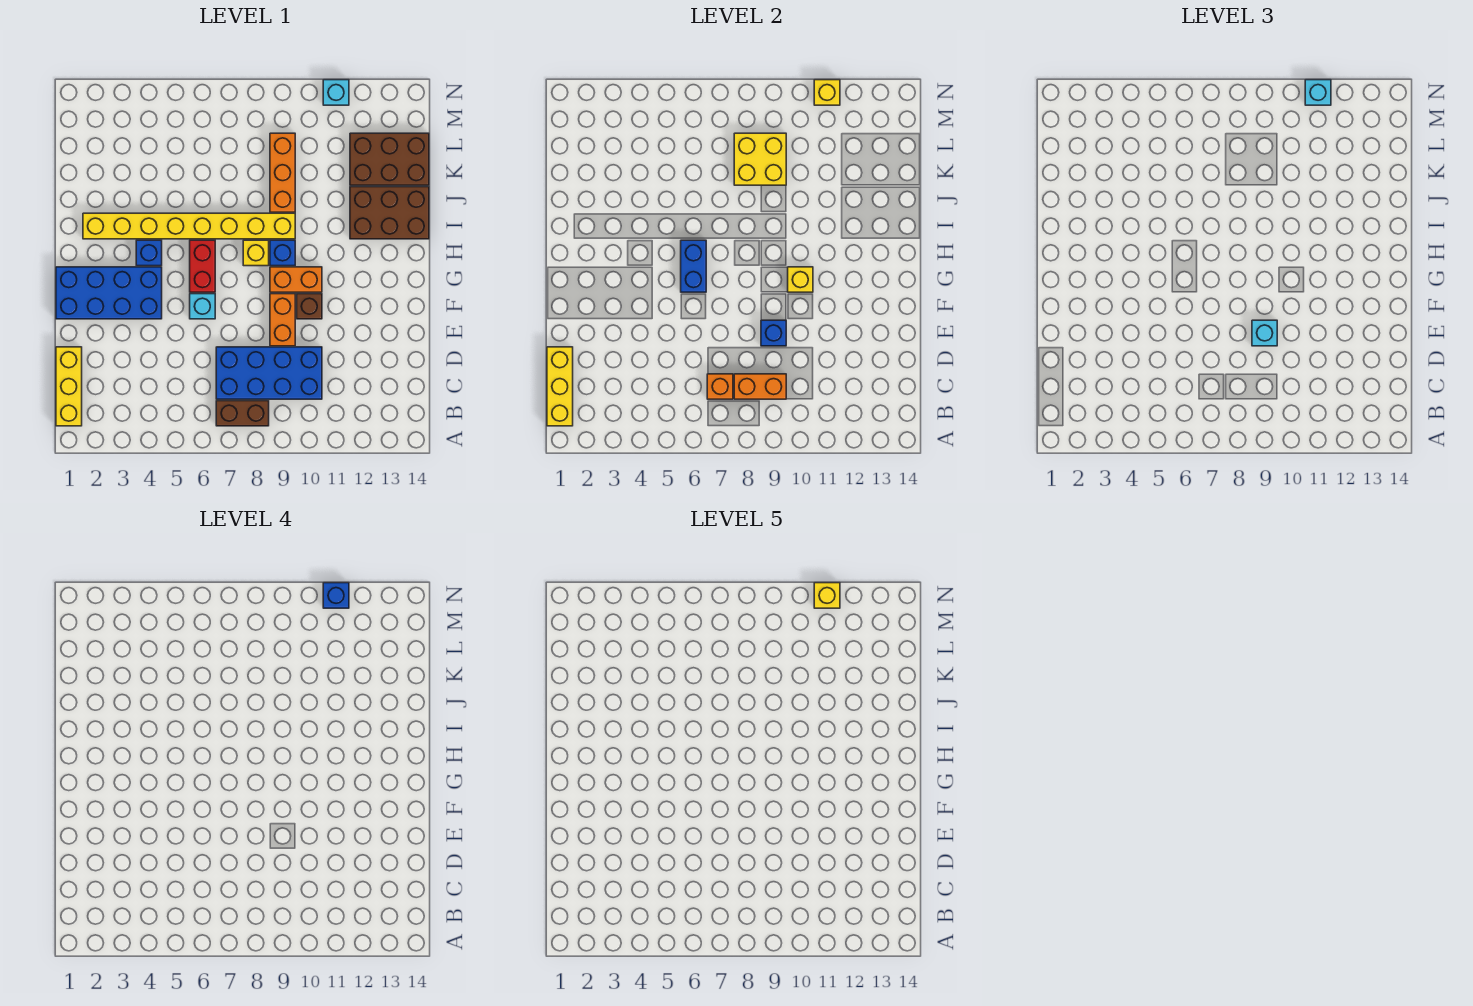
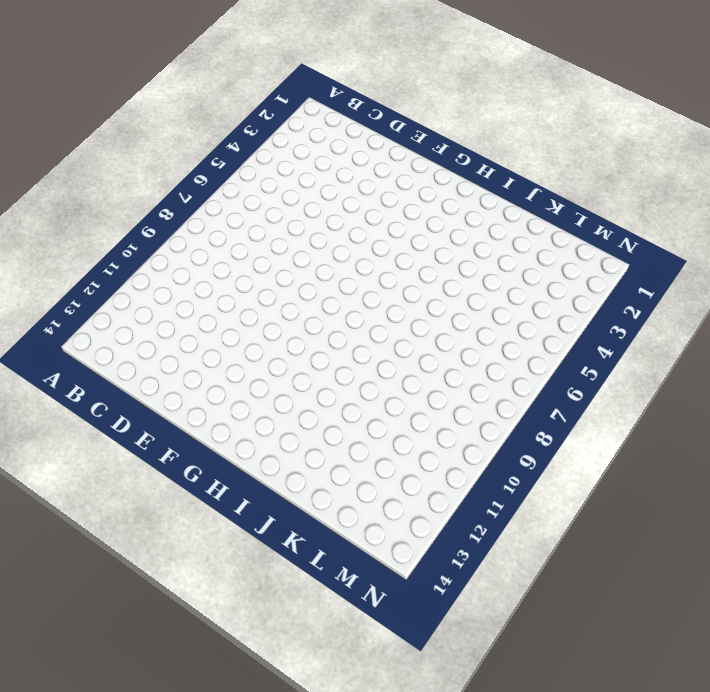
none -> yellow brick B1:D1 level 1
none -> brown brick B7:B8 level 1
none -> blue brick C7:D10 level 1

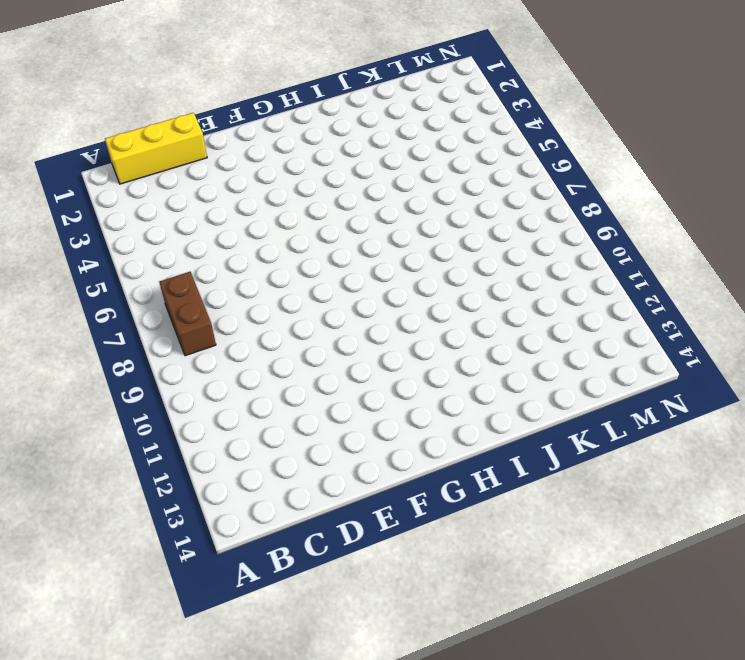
none -> blue brick C7:D10 level 1
none -> orange brick E9:F9 level 1
none -> blue brick F1:G4 level 1

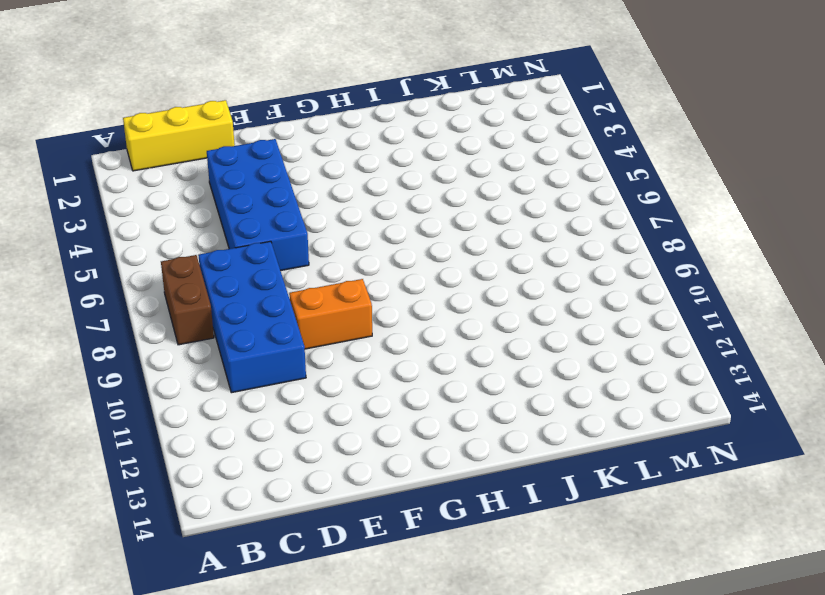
blue brick D3:E6 level 1 -> blue brick F1:G4 level 1
none -> cyan brick F6 level 1
none -> brown brick F10 level 1
none -> red brick G6:H6 level 1

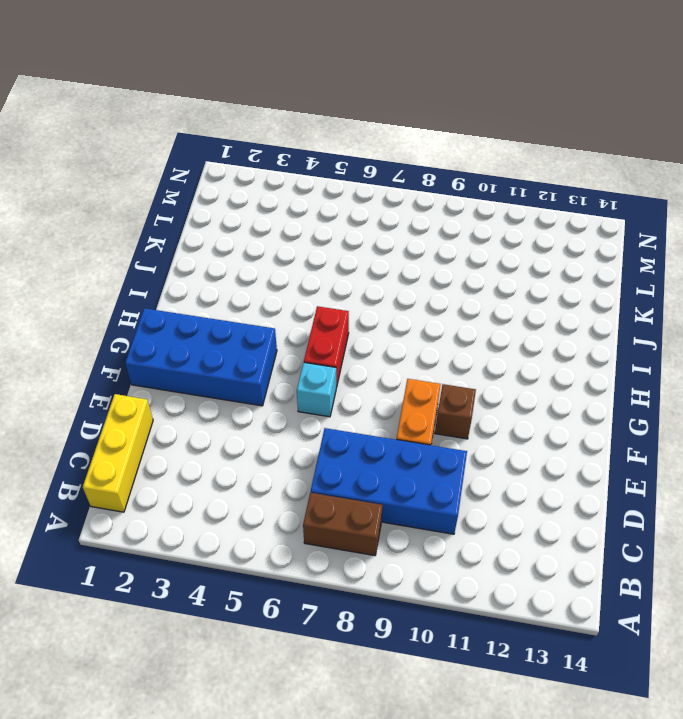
none -> orange brick G9:G10 level 1
none -> blue brick H4 level 1
none -> yellow brick H8 level 1

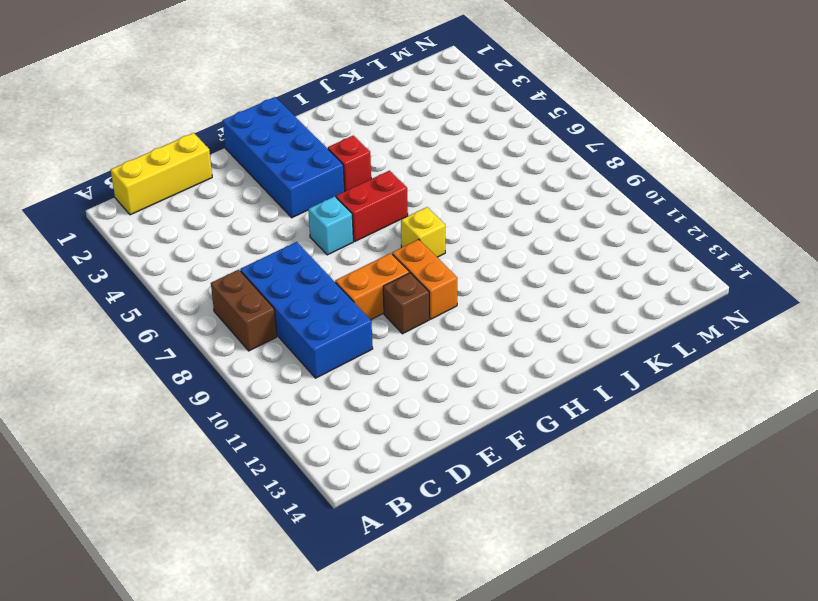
red brick H4 level 1 -> blue brick H4 level 1
none -> blue brick H9 level 1
none -> yellow brick I2:I9 level 1
none -> brown brick I12:J14 level 1

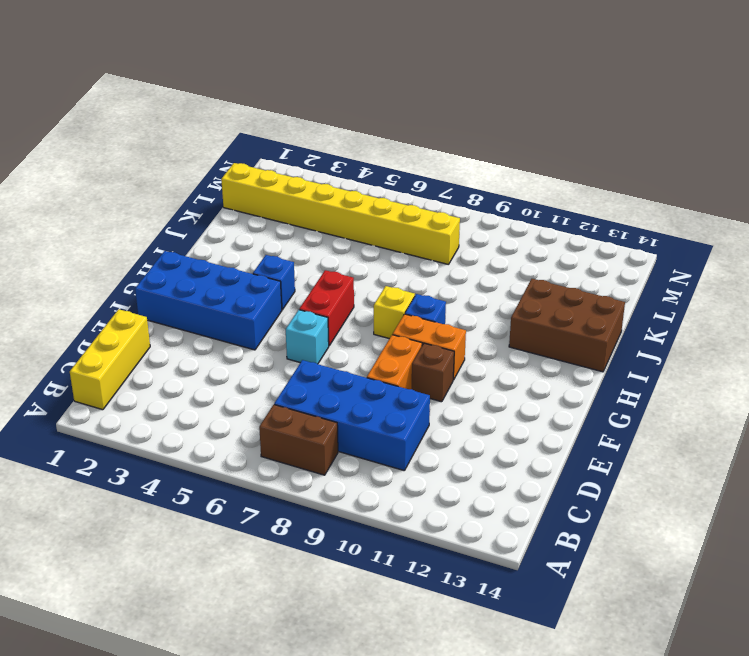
yellow brick L1:L8 level 1 -> yellow brick I2:I9 level 1
none -> orange brick J9:L9 level 1
none -> brown brick K12:L14 level 1
none -> cyan brick N11 level 1

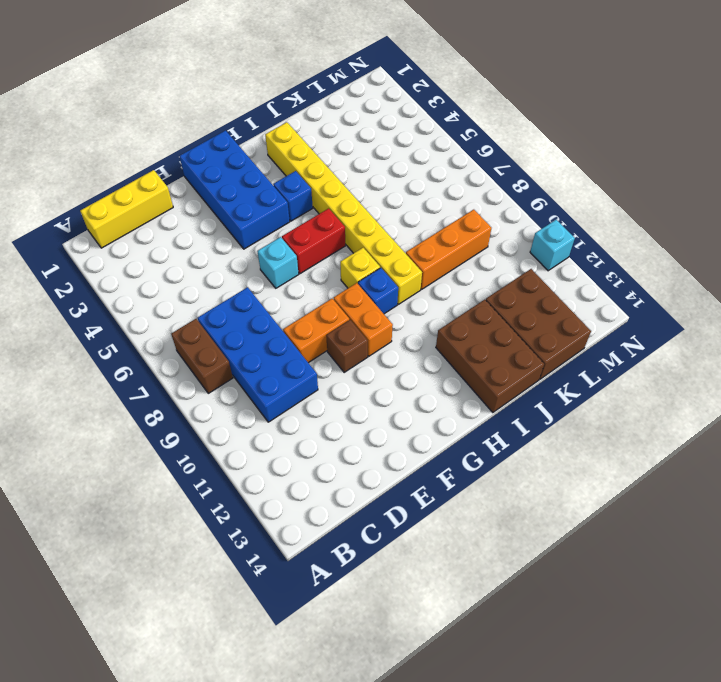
none -> yellow brick B1:D1 level 2
none -> orange brick C7 level 2
none -> orange brick C8:C9 level 2

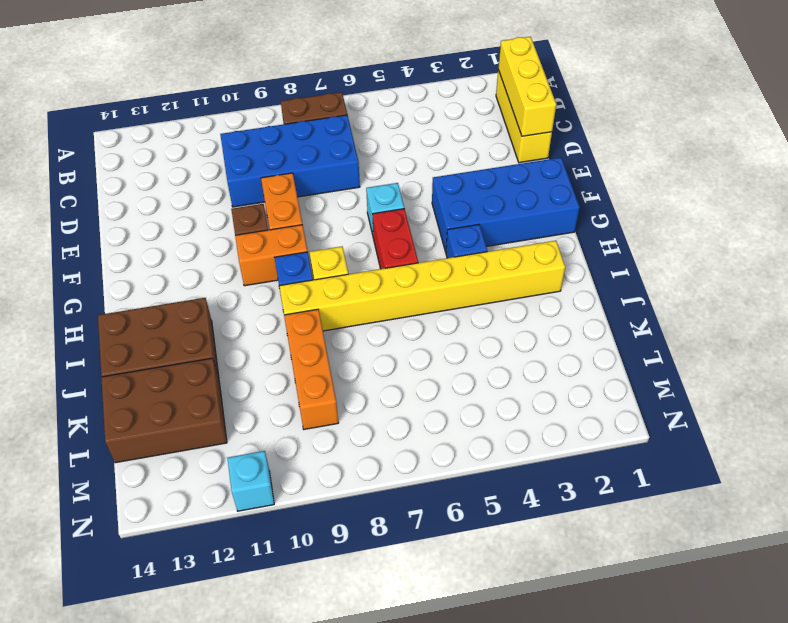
none -> orange brick C7 level 2
none -> orange brick C8:C9 level 2
none -> blue brick E9 level 2

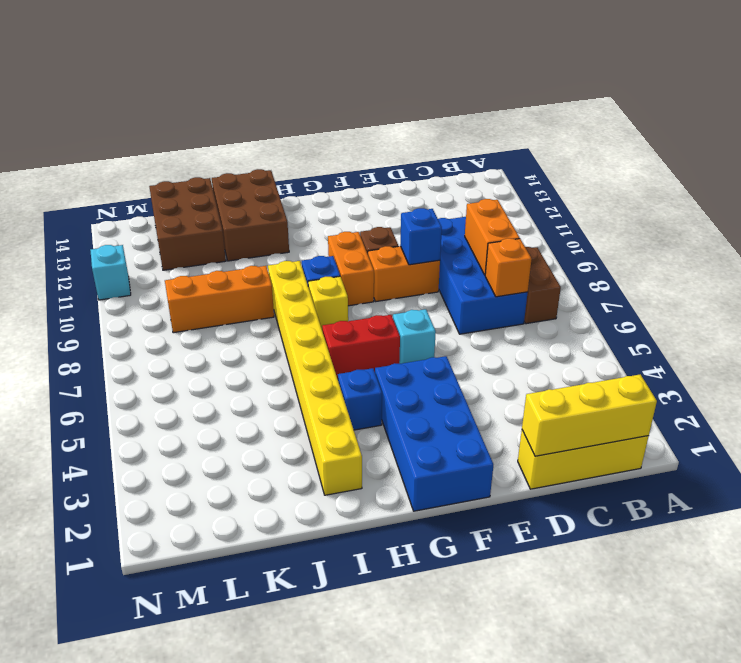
none -> blue brick G6:H6 level 2
none -> yellow brick G10 level 2
none -> yellow brick K8:L9 level 2

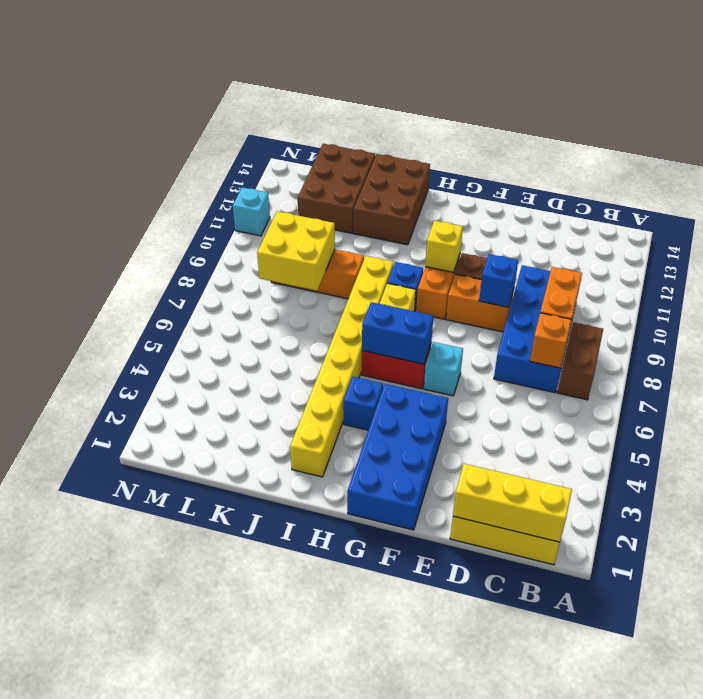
none -> yellow brick N11 level 2
none -> cyan brick E9 level 3
none -> cyan brick N11 level 3

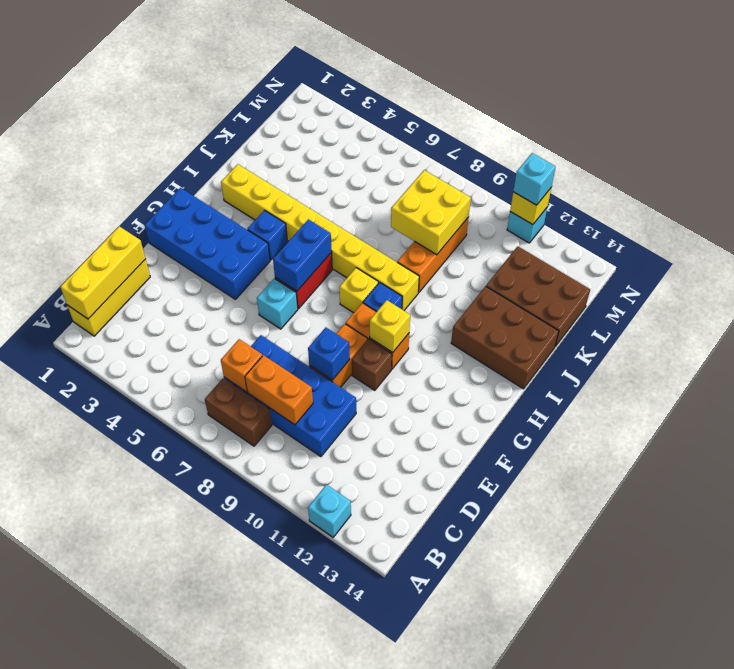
cyan brick A12 level 1 -> cyan brick E9 level 3
none -> blue brick N11 level 4
none -> yellow brick N11 level 5

